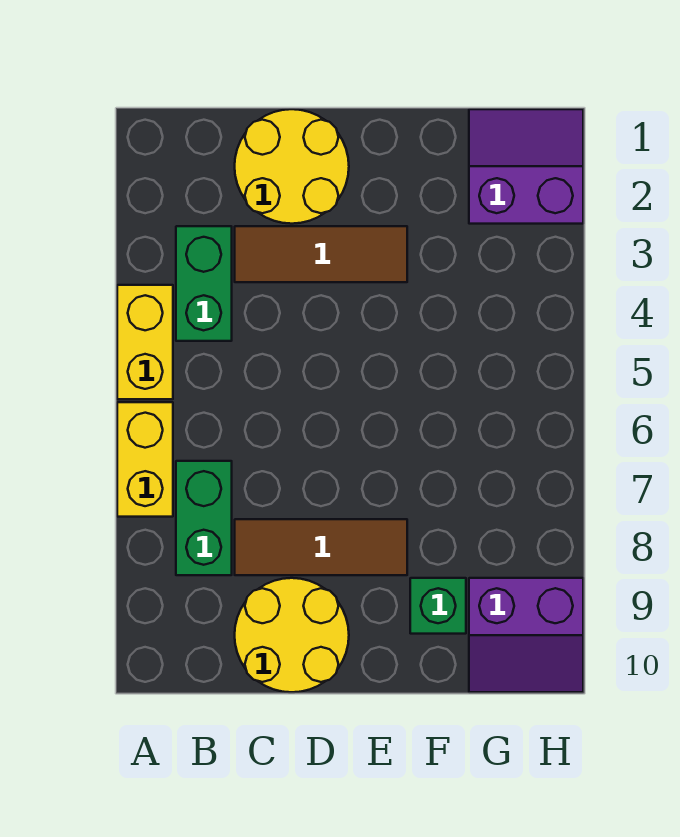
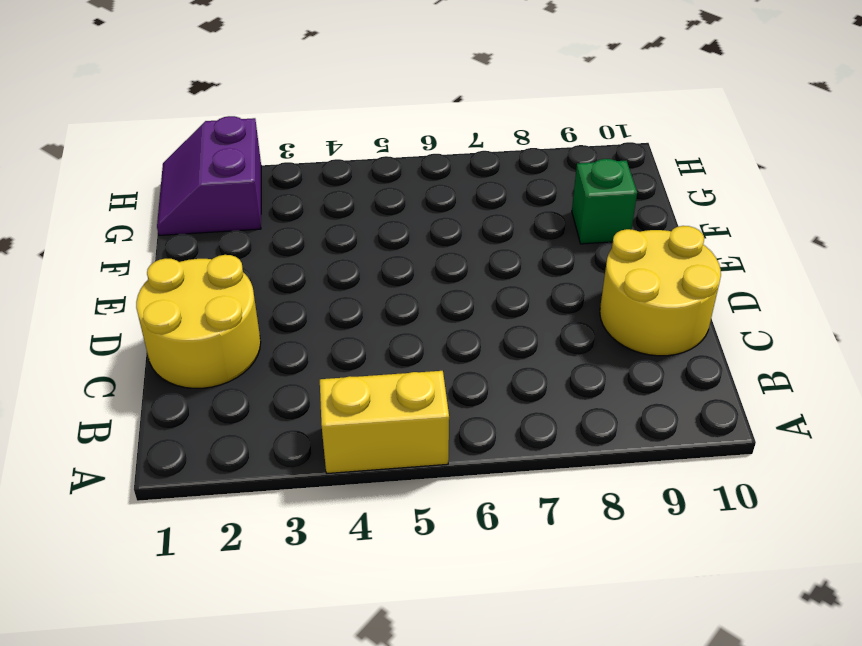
none -> yellow brick A6:A7 level 1
none -> green brick B3:B4 level 1

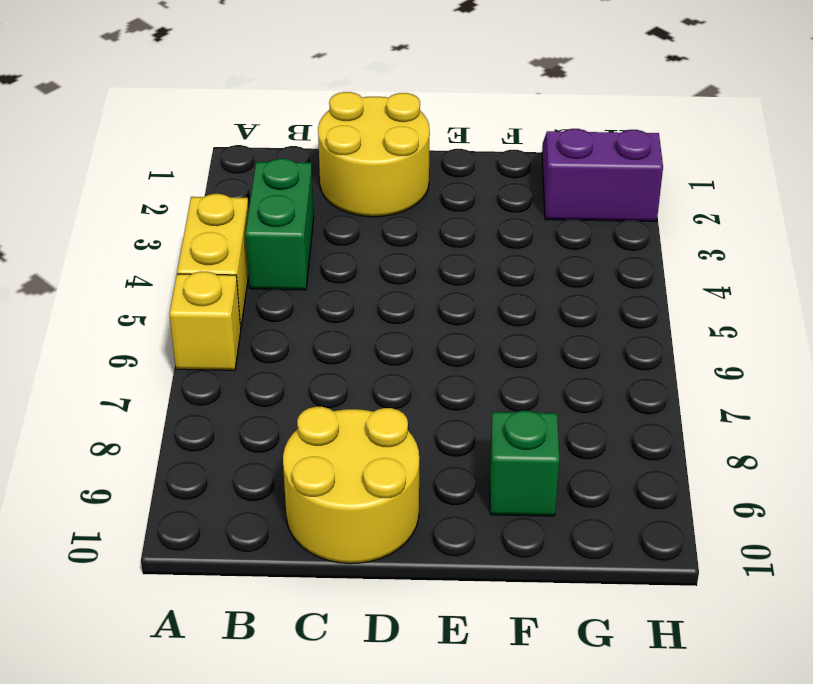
yellow brick A6 level 1 -> yellow brick A6:A7 level 1
none -> green brick B7:B8 level 1
none -> brown tile C3:E3 level 1

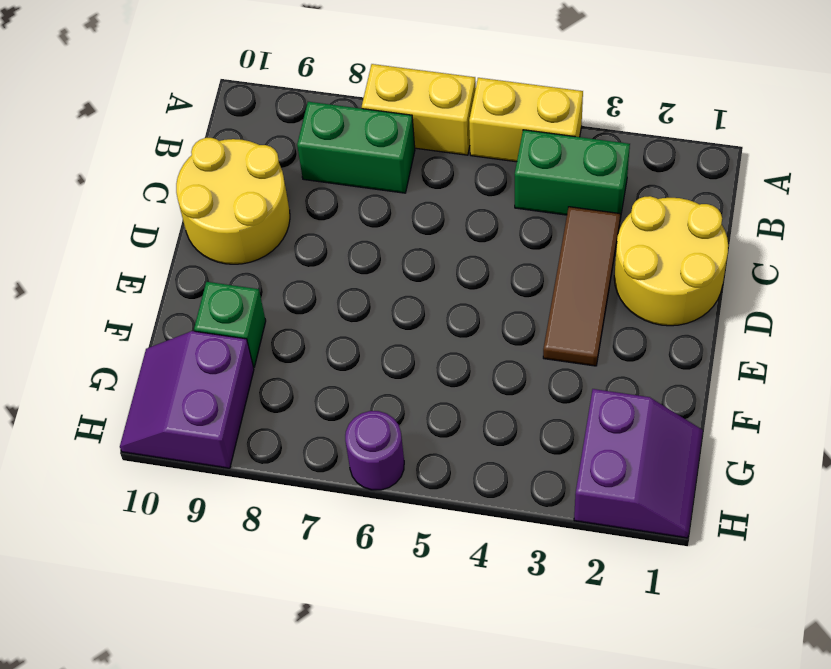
purple round brick H6 level 1 -> none
none -> brown tile C8:E8 level 1

